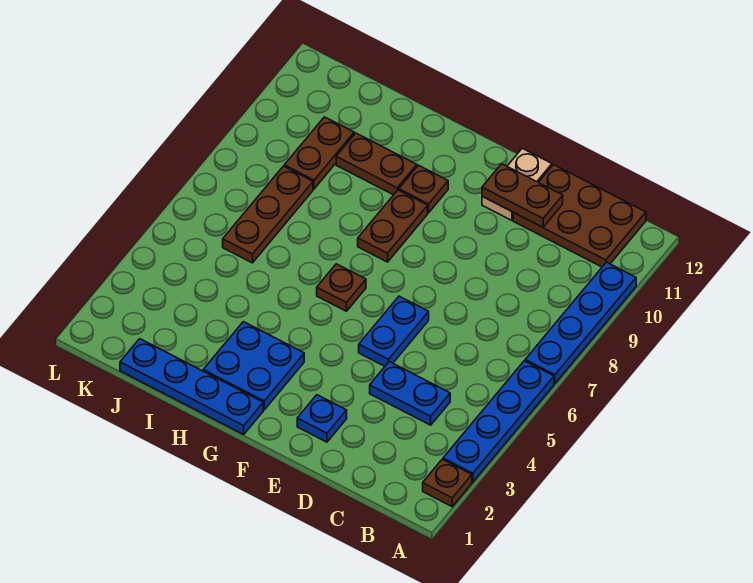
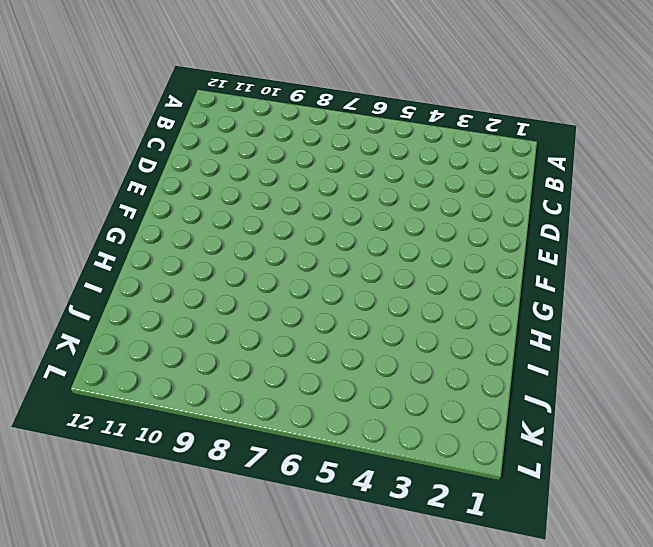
none -> brown plate A2 level 1
none -> blue plate A3:A6 level 1
none -> blue plate A7:A10 level 1

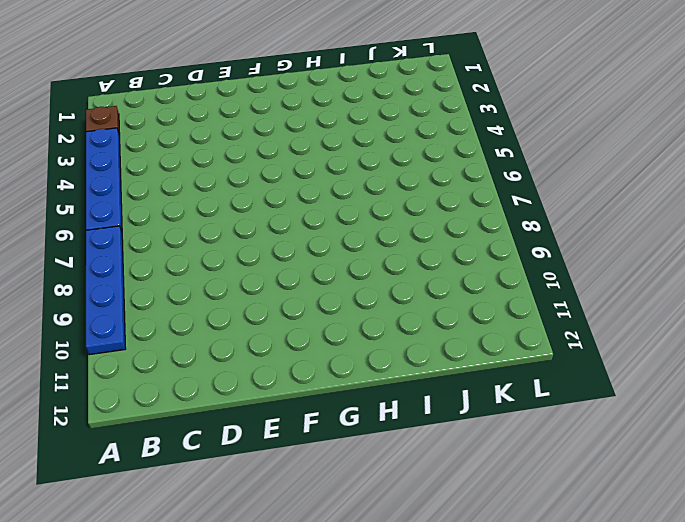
none -> brown plate B11:D12 level 1
none -> blue plate C4:D4 level 1
none -> blue plate E2 level 1

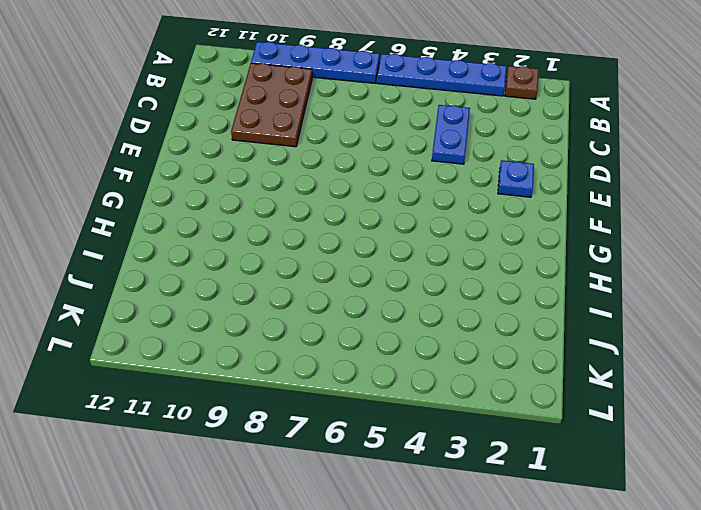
brown plate B9:D10 level 1 -> brown plate B11:D12 level 1
none -> blue plate E5:E6 level 1
none -> tan plate E11:E12 level 1
none -> blue plate G1:J1 level 1

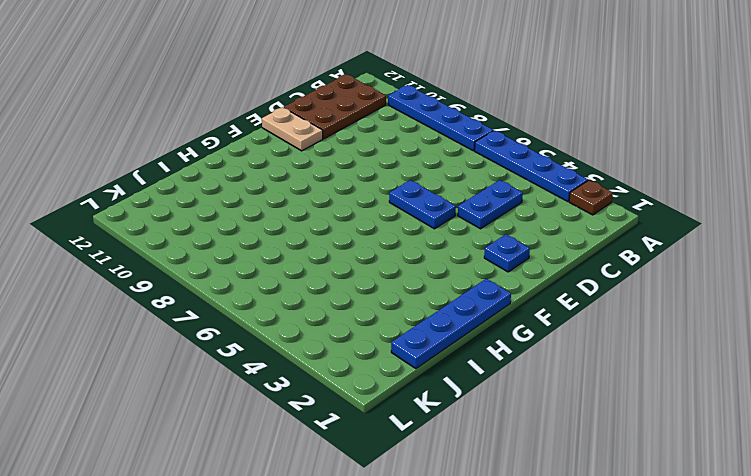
none -> blue plate G2:H3 level 1
none -> brown plate G6 level 1
none -> brown plate G8:G9 level 1

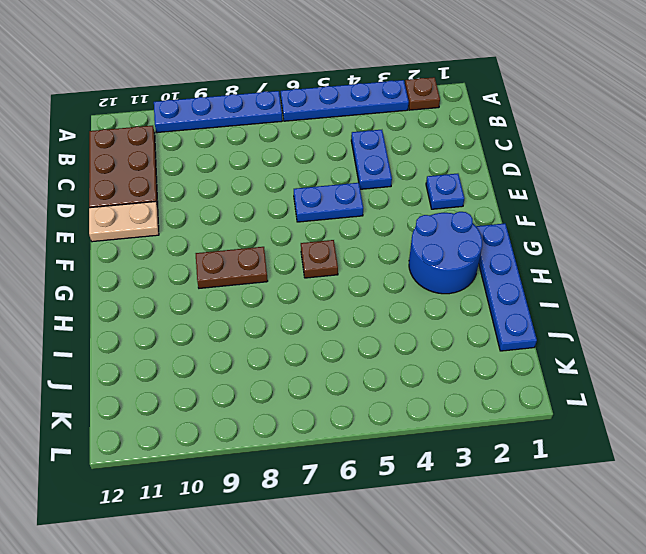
blue round brick G2:H3 level 1 -> blue plate G2:H3 level 1
none -> brown plate G10 level 1
none -> brown plate H10:I10 level 1
none -> brown plate J6:J8 level 1

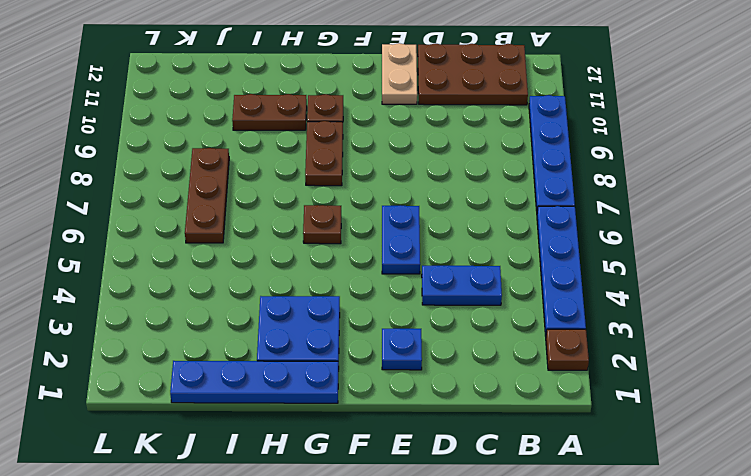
none -> brown plate J9:J10 level 1
none -> brown plate D11:E11 level 2

